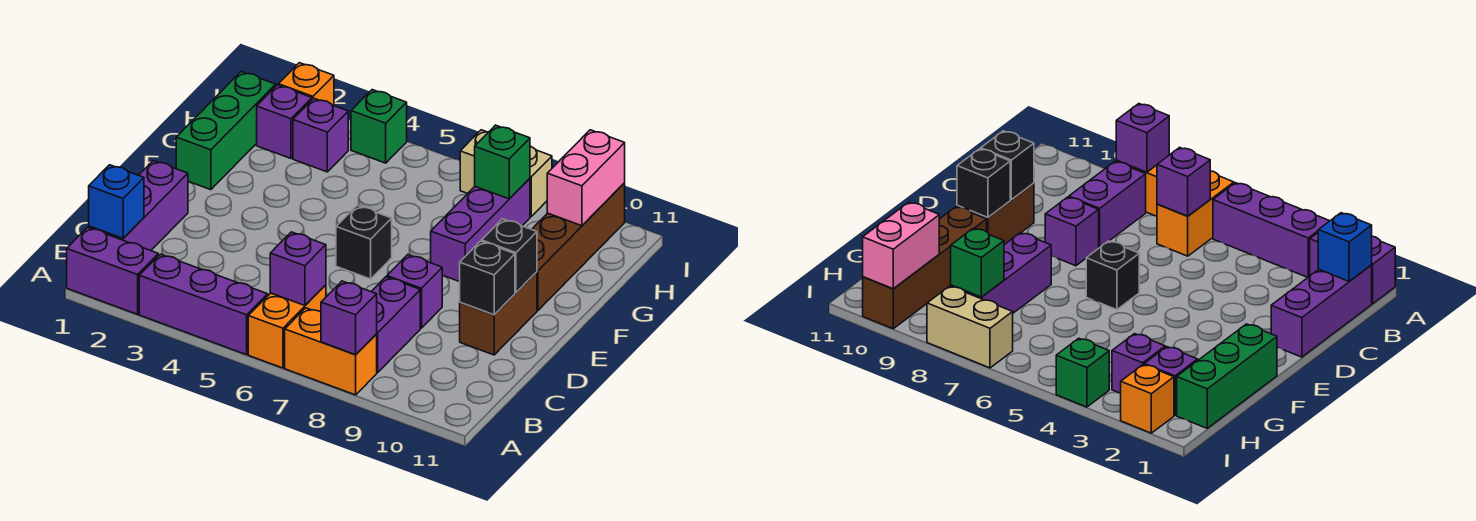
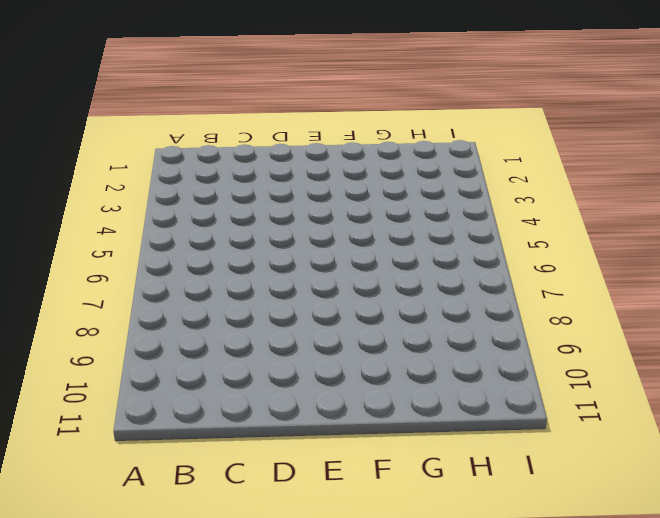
none -> purple brick A1:A2 level 1
none -> purple brick A3:A5 level 1
none -> orange brick A6:B6 level 1

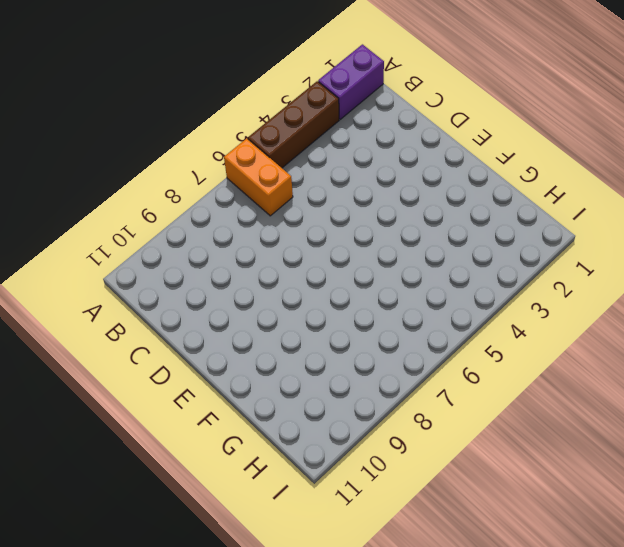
brown brick A3:A5 level 1 -> purple brick A3:A5 level 1
none -> orange brick A7:A8 level 1
none -> purple brick B1:D1 level 1
none -> purple brick B8:C8 level 1

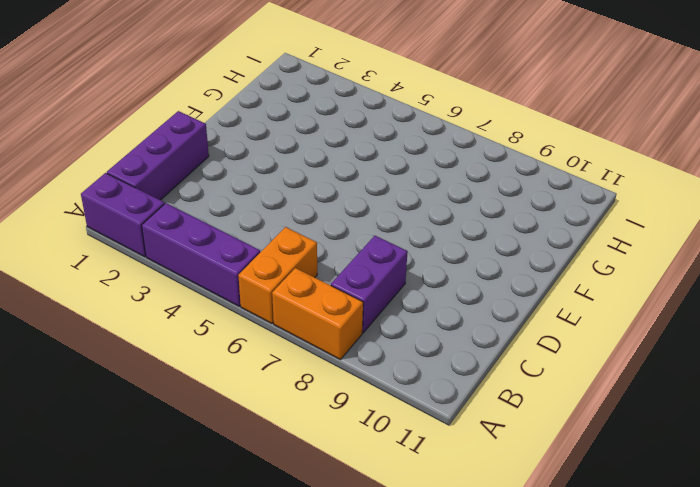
none -> purple brick D8 level 1
none -> brown brick D10:E10 level 1
none -> black brick E6 level 1

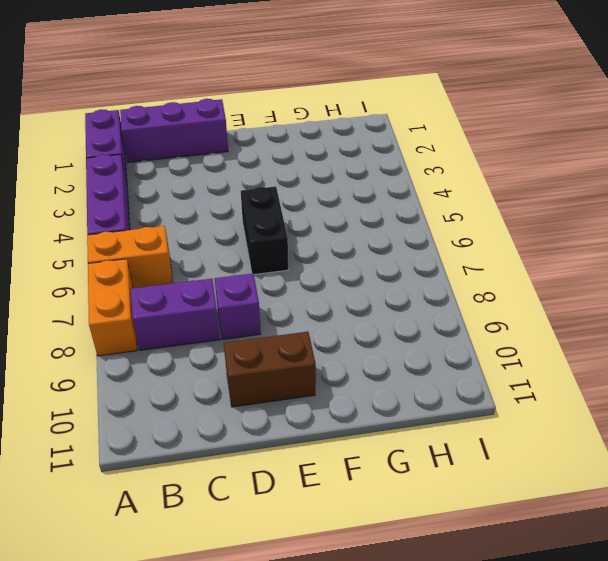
black brick E5:E6 level 1 -> black brick E6 level 1
none -> green brick F1:H1 level 1
none -> purple brick F8:H8 level 1
none -> brown brick F10:I10 level 1

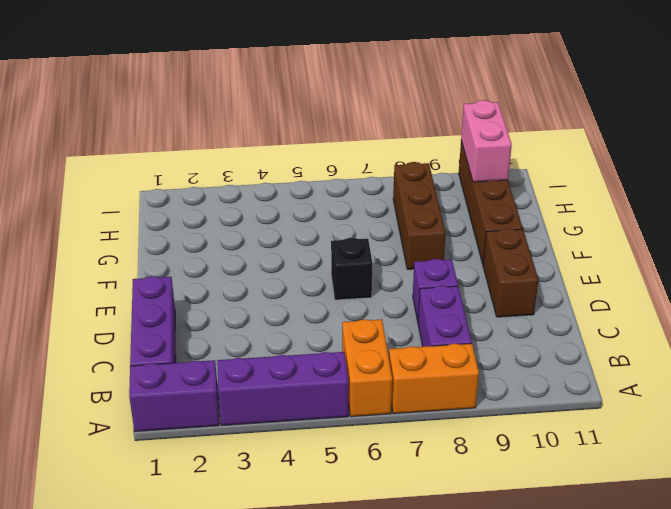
brown brick F8:H8 level 1 -> purple brick F8:H8 level 1
none -> green brick F1:H1 level 1
none -> purple brick H2 level 1
none -> purple brick H3 level 1

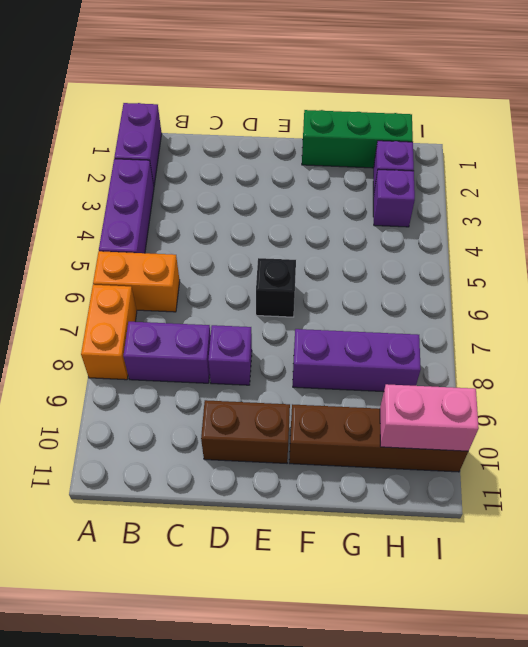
none -> purple brick B1:D1 level 1
none -> orange brick I2 level 1
none -> green brick I4 level 1

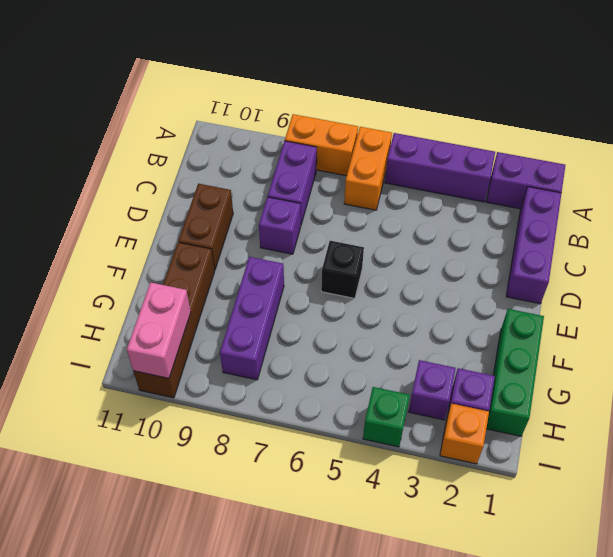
none -> tan brick I7:I8 level 1
none -> purple brick A8 level 2
none -> blue brick B1 level 2

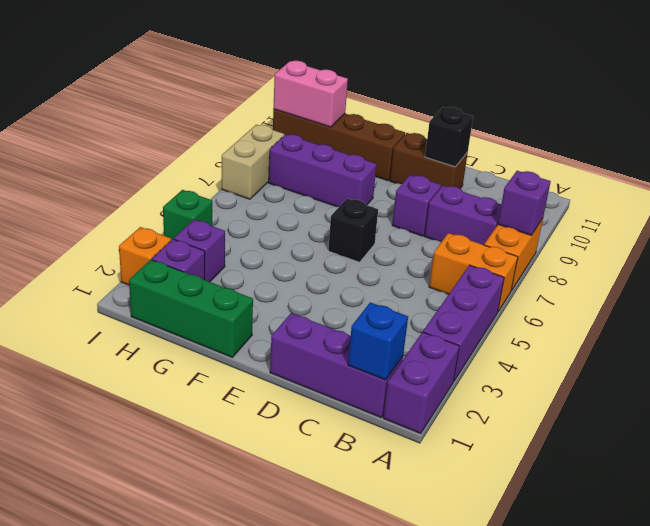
none -> purple brick B6 level 2
none -> black brick E10 level 2
none -> green brick H8 level 2

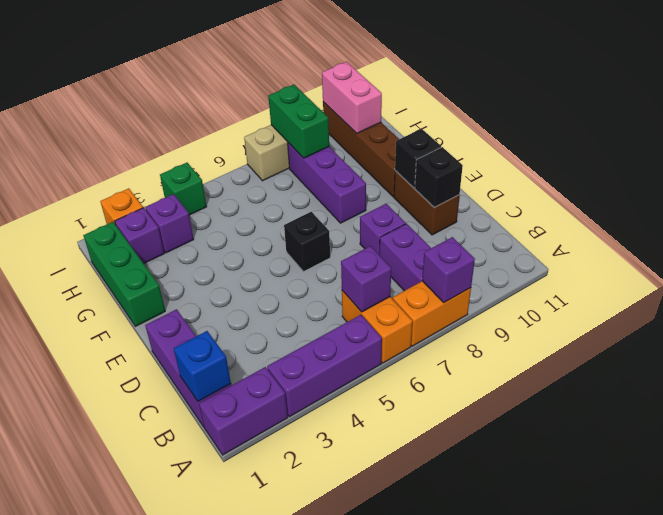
green brick H8:I8 level 2 -> green brick H8 level 2

